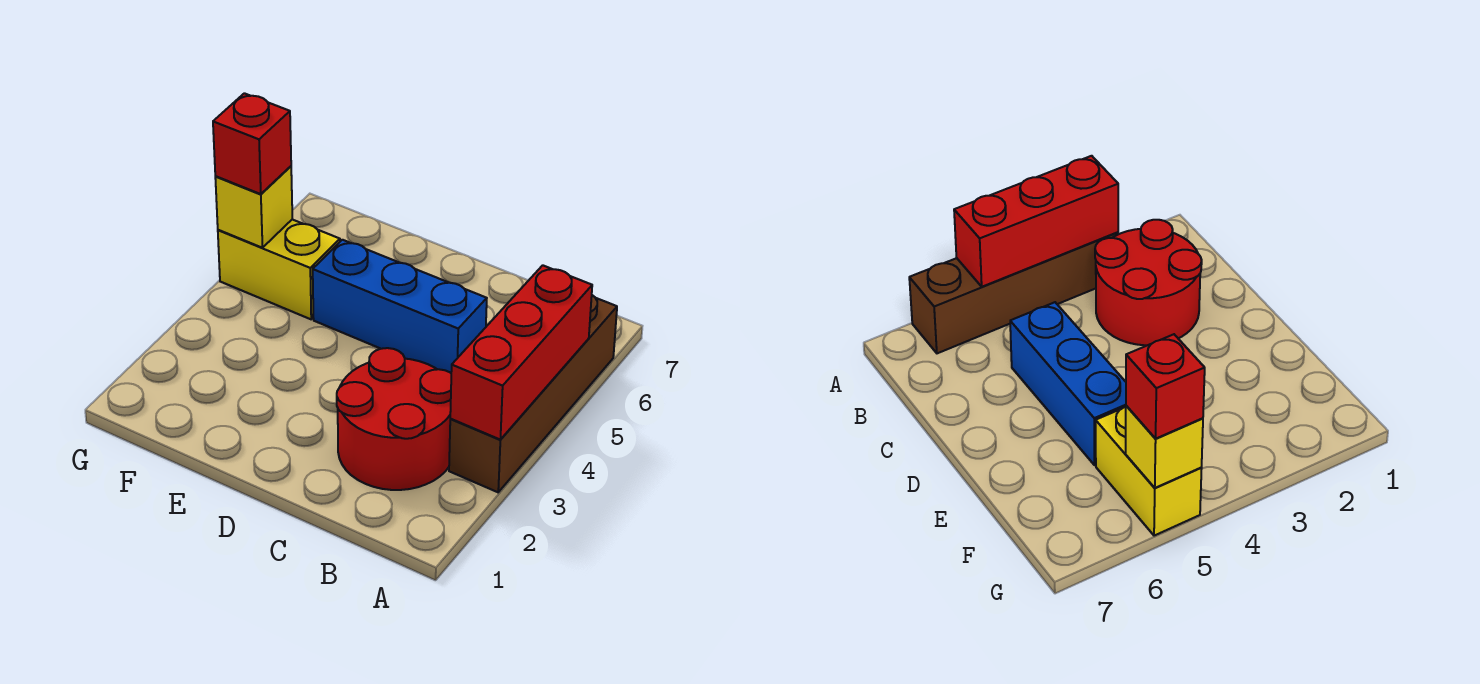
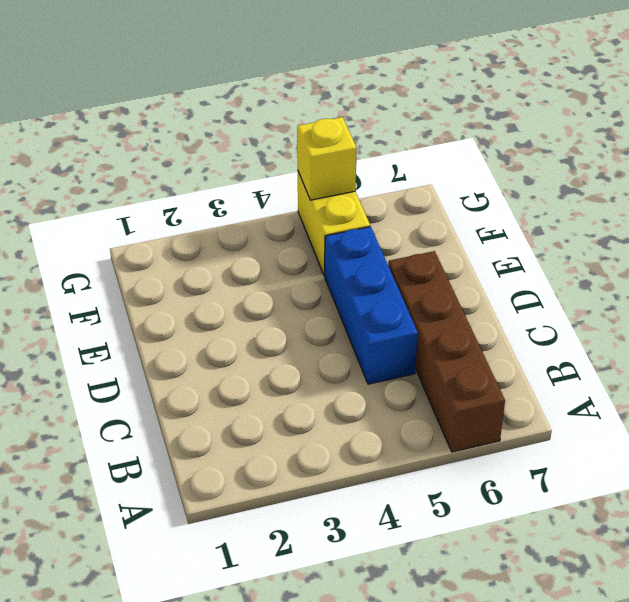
brown brick A6:D6 level 1 -> brown brick A3:A6 level 1
none -> red round brick B2:C3 level 1
none -> red brick A3:A5 level 2

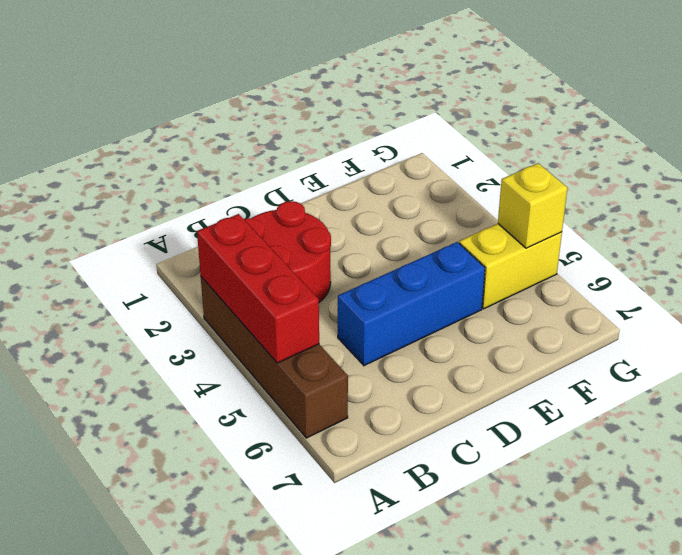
none -> red brick G5 level 3

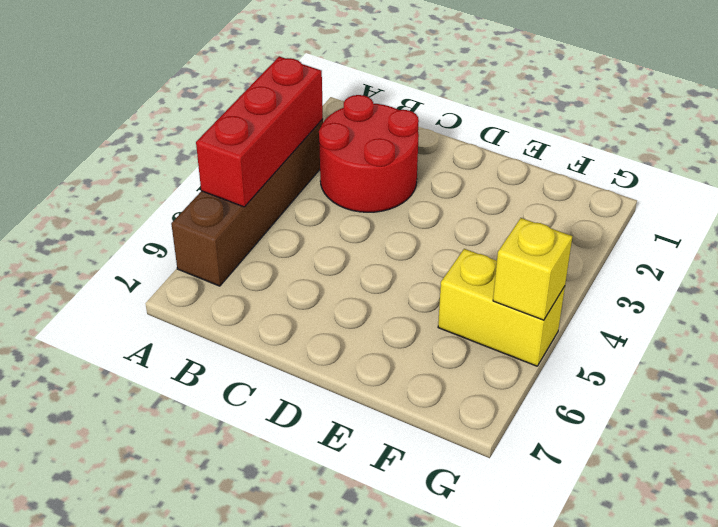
none -> blue brick C5:E5 level 1
none -> red brick G5 level 3

